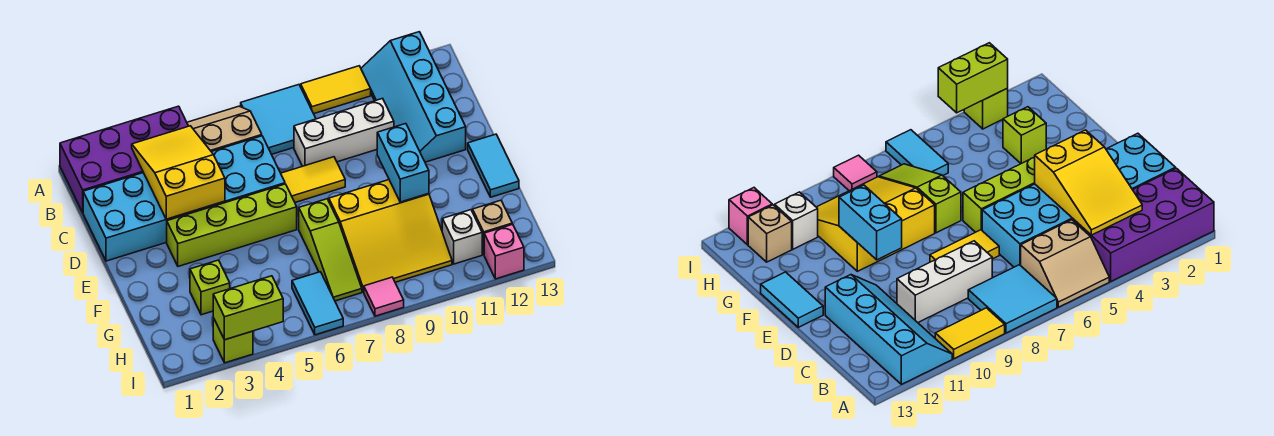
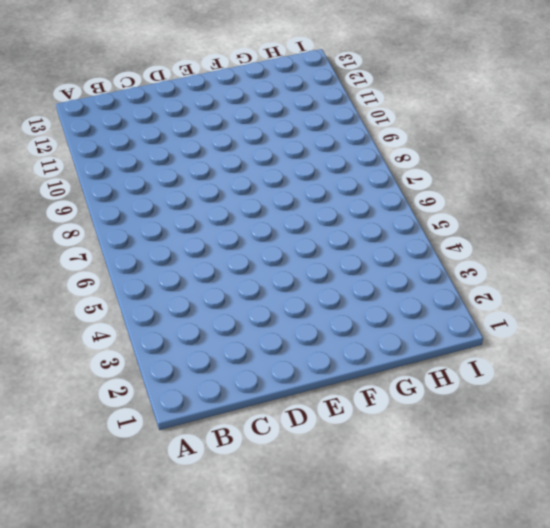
none -> purple brick A1:B4 level 1
none -> tan slope A5:B6 level 1 top B
none -> cyan tile A7:B8 level 1

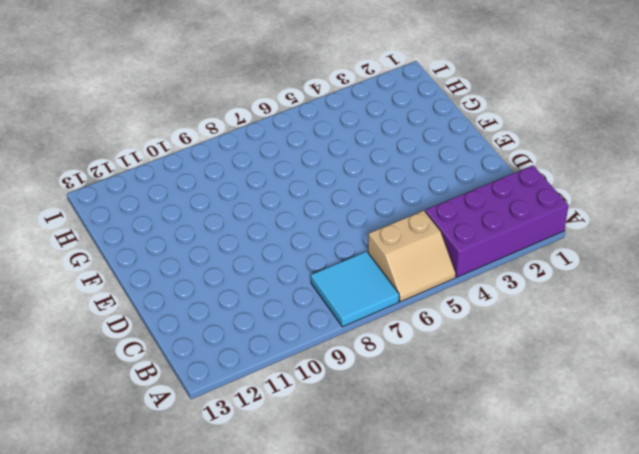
none -> yellow tile A9:A10 level 1
none -> cyan slope A11:D12 level 1 top 12
none -> cyan brick C1:D6 level 1

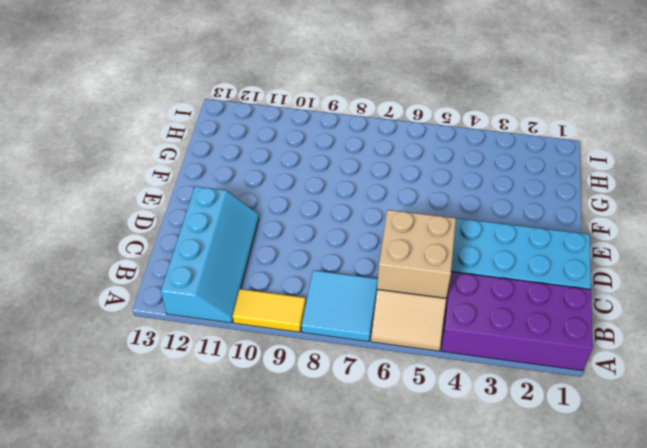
tan brick B5:C6 level 2 -> none
none -> white brick C8:C10 level 1
none -> yellow tile D7:D8 level 1
none -> lime brick E3:E6 level 1

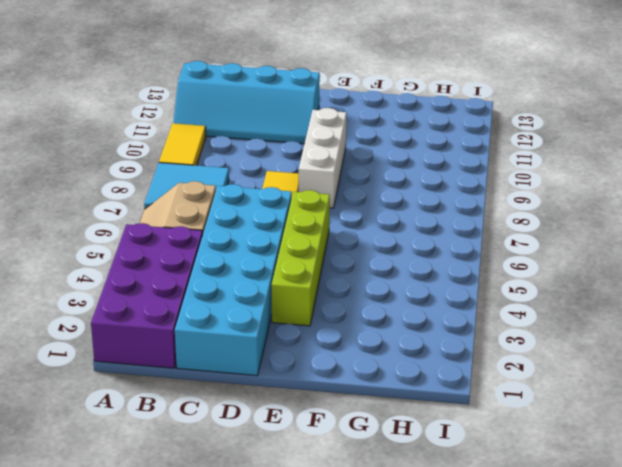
white brick E8:E10 level 1 -> white brick C8:C10 level 1
none -> cyan tile E13:F13 level 1
none -> lime slope F7:H7 level 1 top F
none -> yellow slope F8:H10 level 1 top F

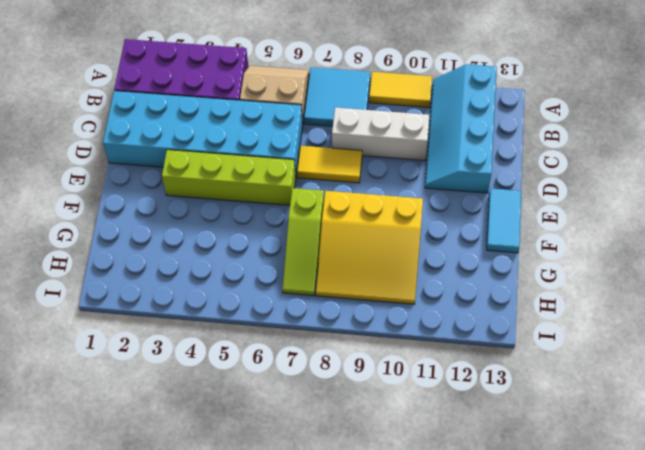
none -> lime brick G3 level 1
none -> cyan tile H6:I6 level 1
none -> white brick H11 level 1

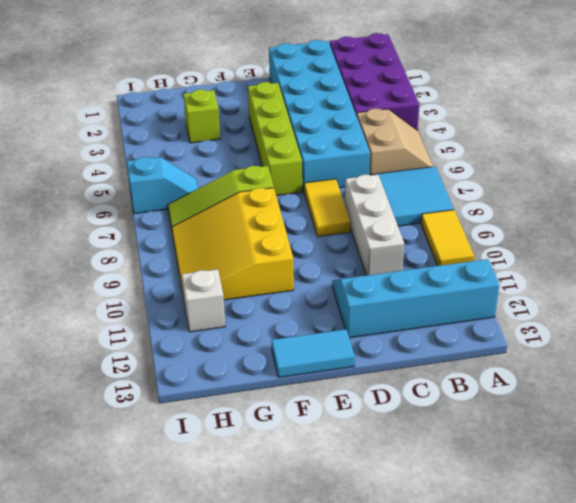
cyan slope H6:I6 level 1 top I -> cyan tile H6:I6 level 1
none -> tan brick H12 level 1
none -> lime brick I3 level 1
none -> pink tile I8 level 1

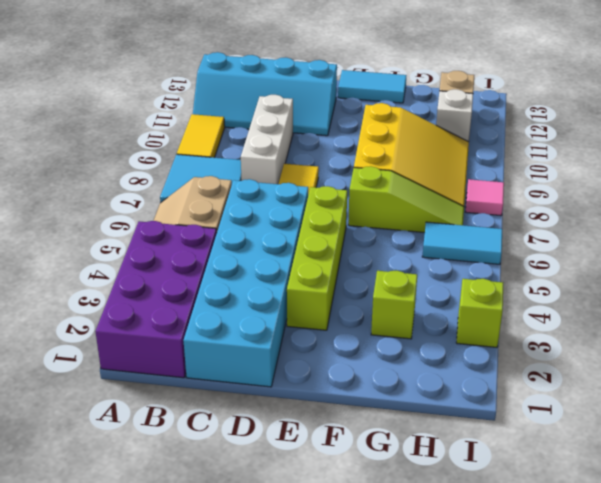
none -> pink brick I12 level 1
none -> yellow slope B3:D4 level 2 top D
none -> cyan brick E10:F10 level 2

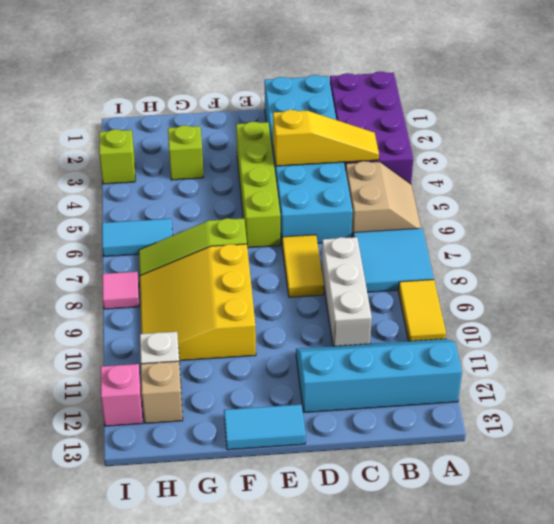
yellow slope B4:D4 level 2 top D -> yellow slope B3:D4 level 2 top D
none -> cyan brick E10:F10 level 2
none -> lime brick I3:I4 level 2

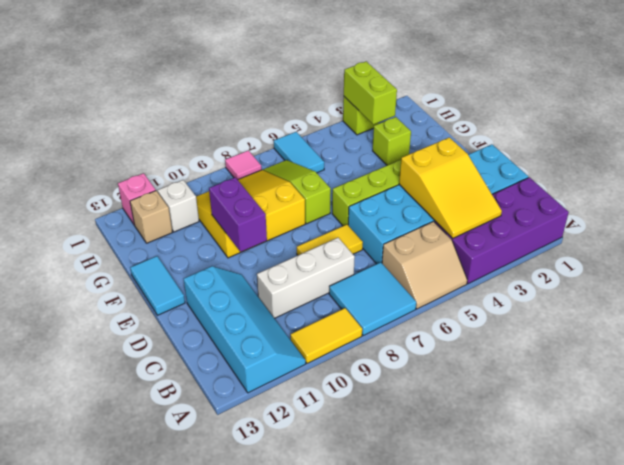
purple brick E10:F10 level 2 -> cyan brick E10:F10 level 2
lime brick H3:I3 level 2 -> lime brick I3:I4 level 2

